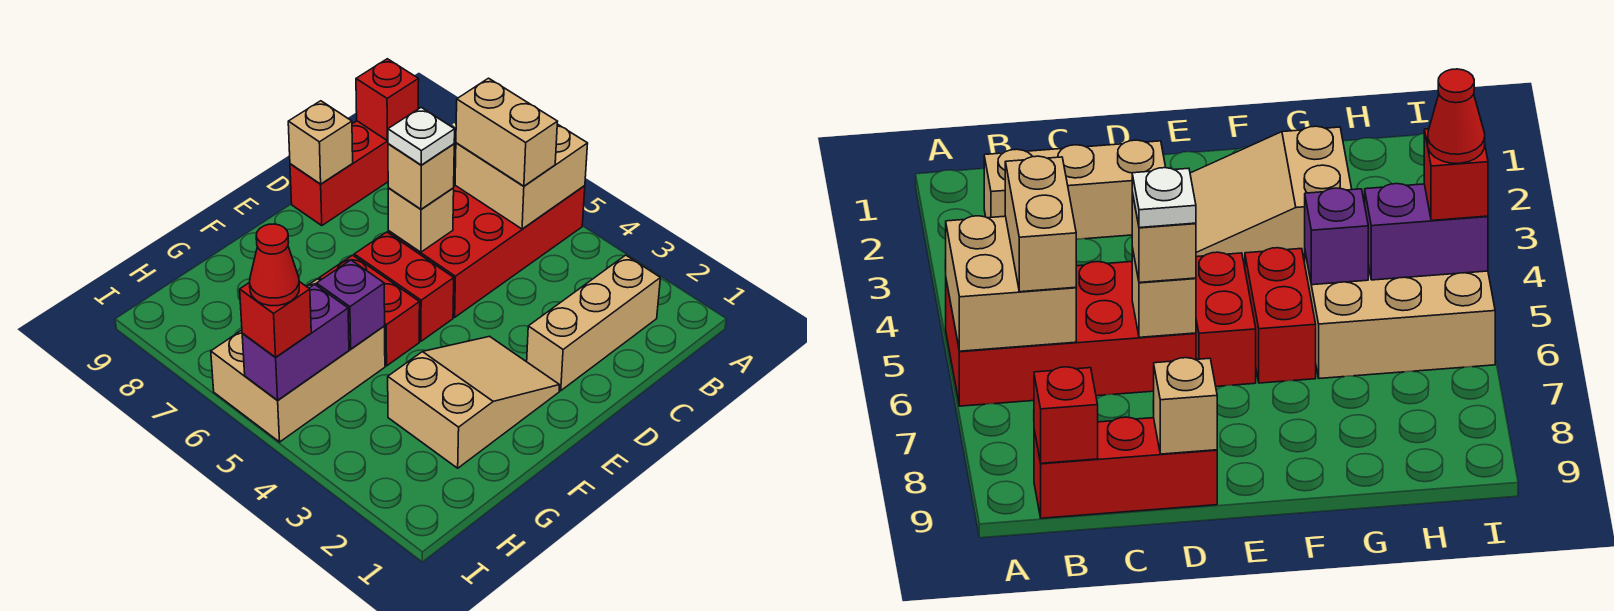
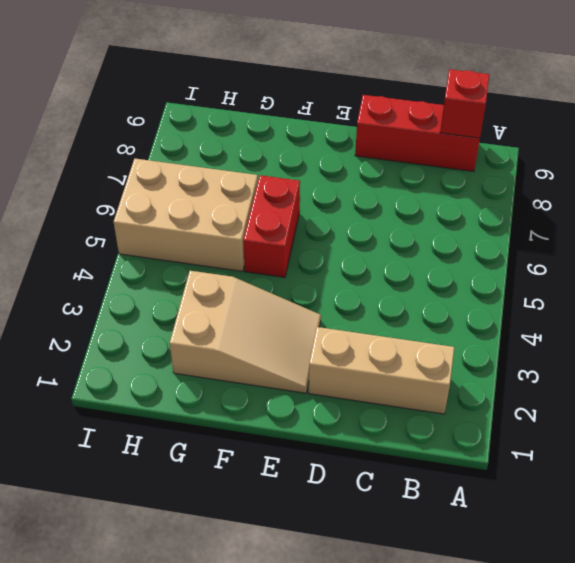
none -> red brick A5:D6 level 1
none -> red brick E5:E6 level 1
none -> tan brick A5:B6 level 2

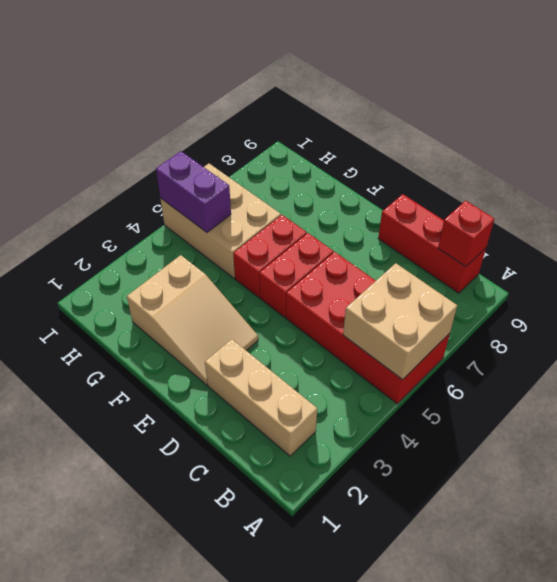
none -> tan brick D6 level 2
none -> tan brick D9 level 2
none -> purple brick G5 level 2

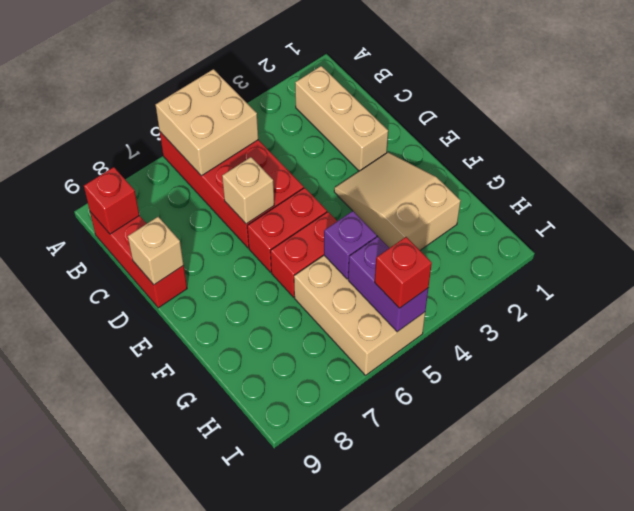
none -> tan brick B5:B6 level 3
none -> tan brick D6 level 3
none -> white plate D6 level 4

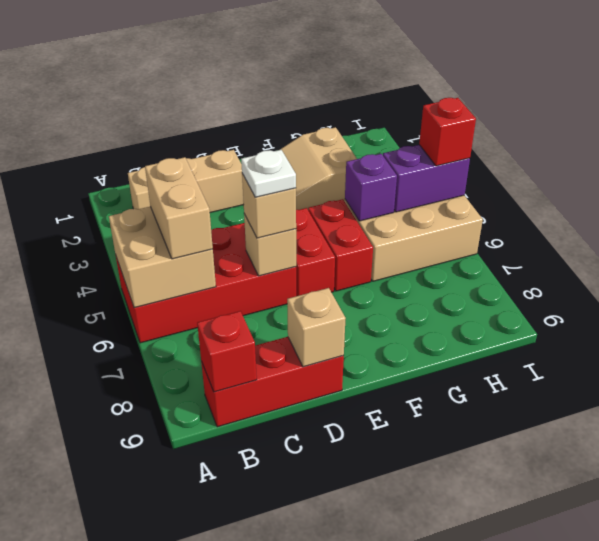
none -> red cone I5 level 4

